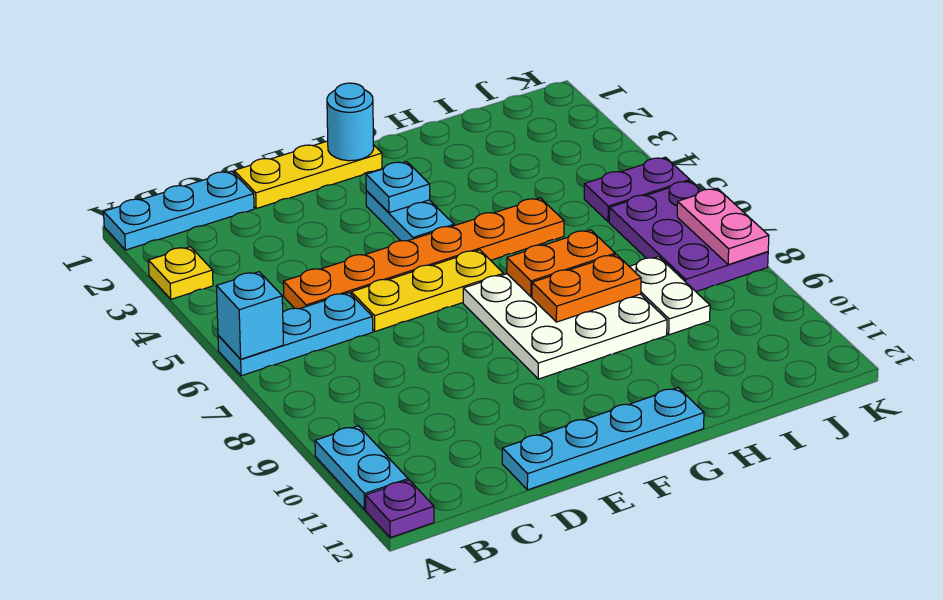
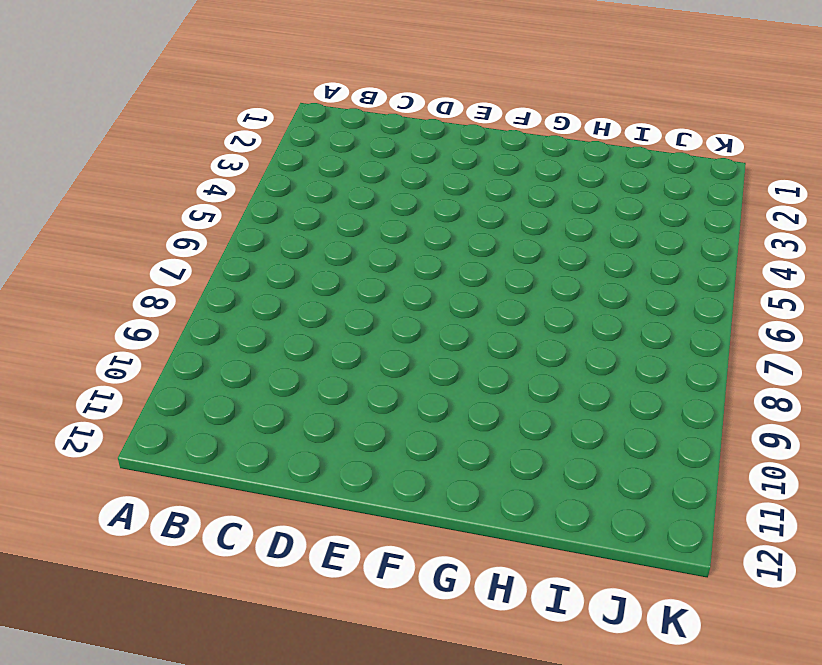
none -> cyan plate A1:C1 level 1
none -> yellow plate A3 level 1
none -> cyan plate A6:C6 level 1

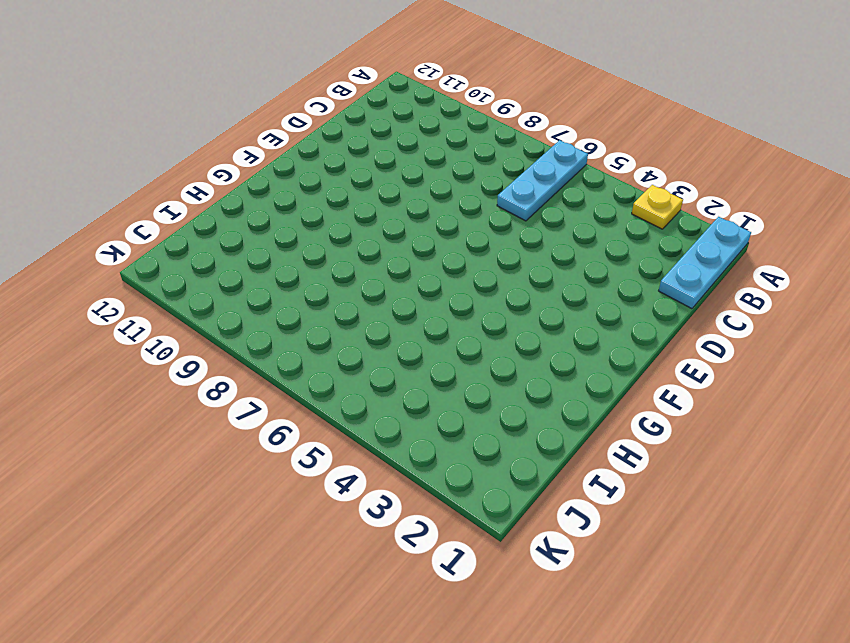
none -> cyan plate A10:A11 level 1
none -> purple plate A12 level 1
none -> orange plate C5:H5 level 1

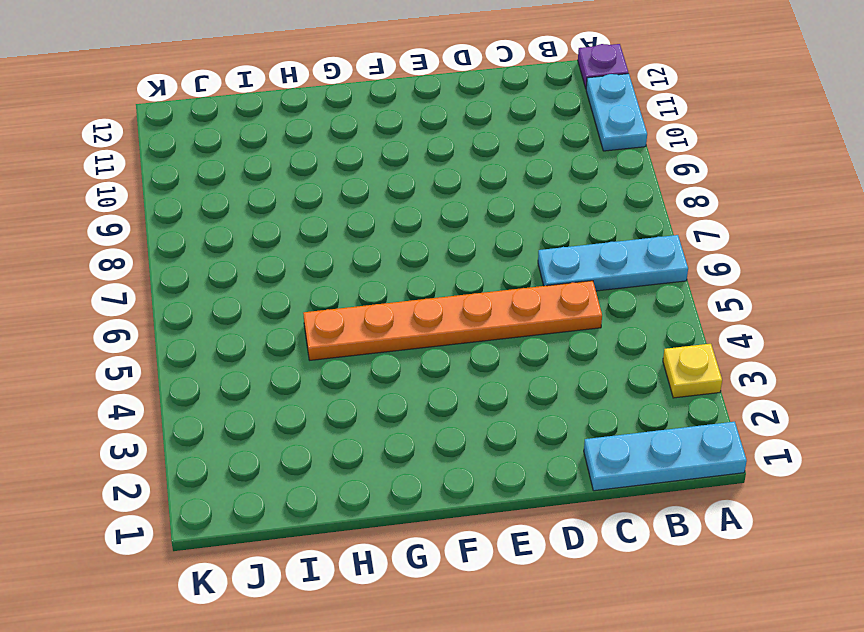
none -> yellow plate D1:F1 level 1
none -> yellow plate D6:F6 level 1
none -> cyan plate D12:G12 level 1

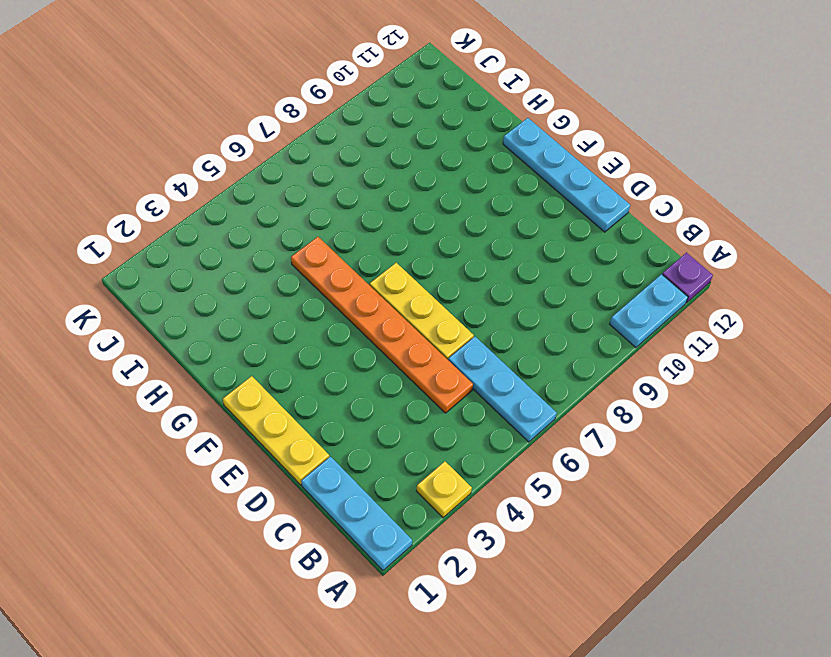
none -> cyan plate F3:F4 level 1
none -> white plate F7:H9 level 1
none -> white plate I8:I9 level 1

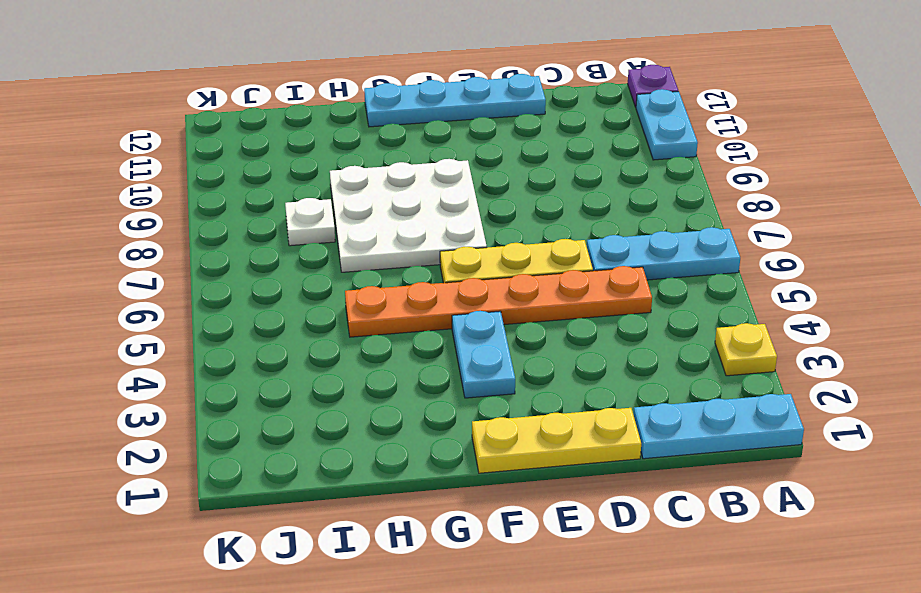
white plate I8 level 1 -> white plate I8:I9 level 1
none -> purple plate J5:K5 level 1
none -> purple plate J6:K8 level 1
none -> cyan brick A6 level 2

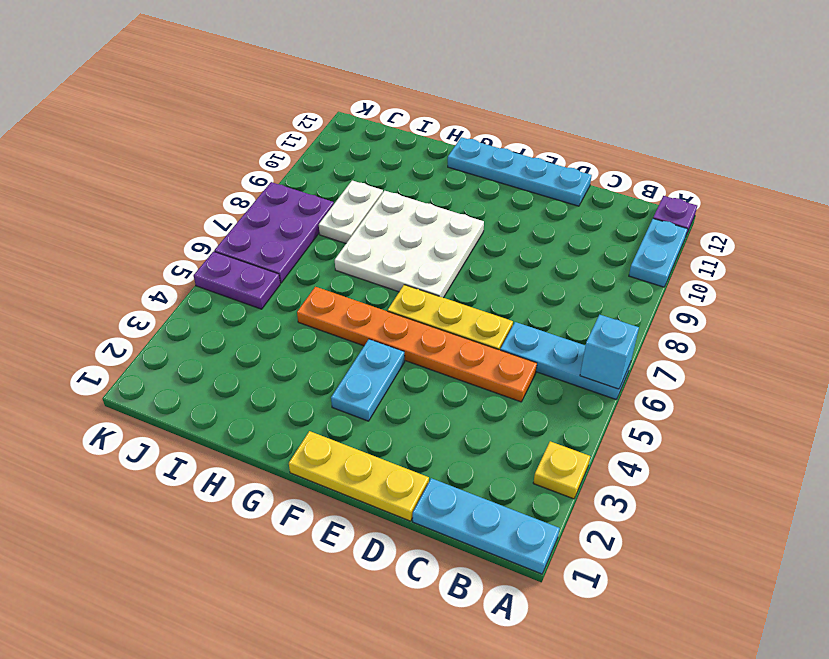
none -> cyan round brick F1 level 2
none -> cyan plate F3 level 2
none -> orange plate G7:H7 level 2

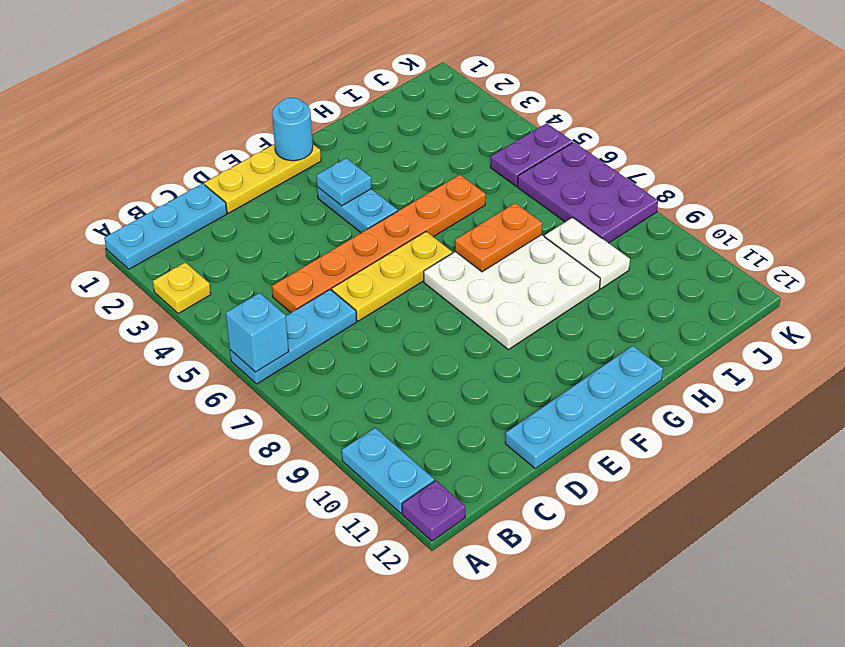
none -> orange plate G8:H8 level 2
none -> pink plate K7:K8 level 2

